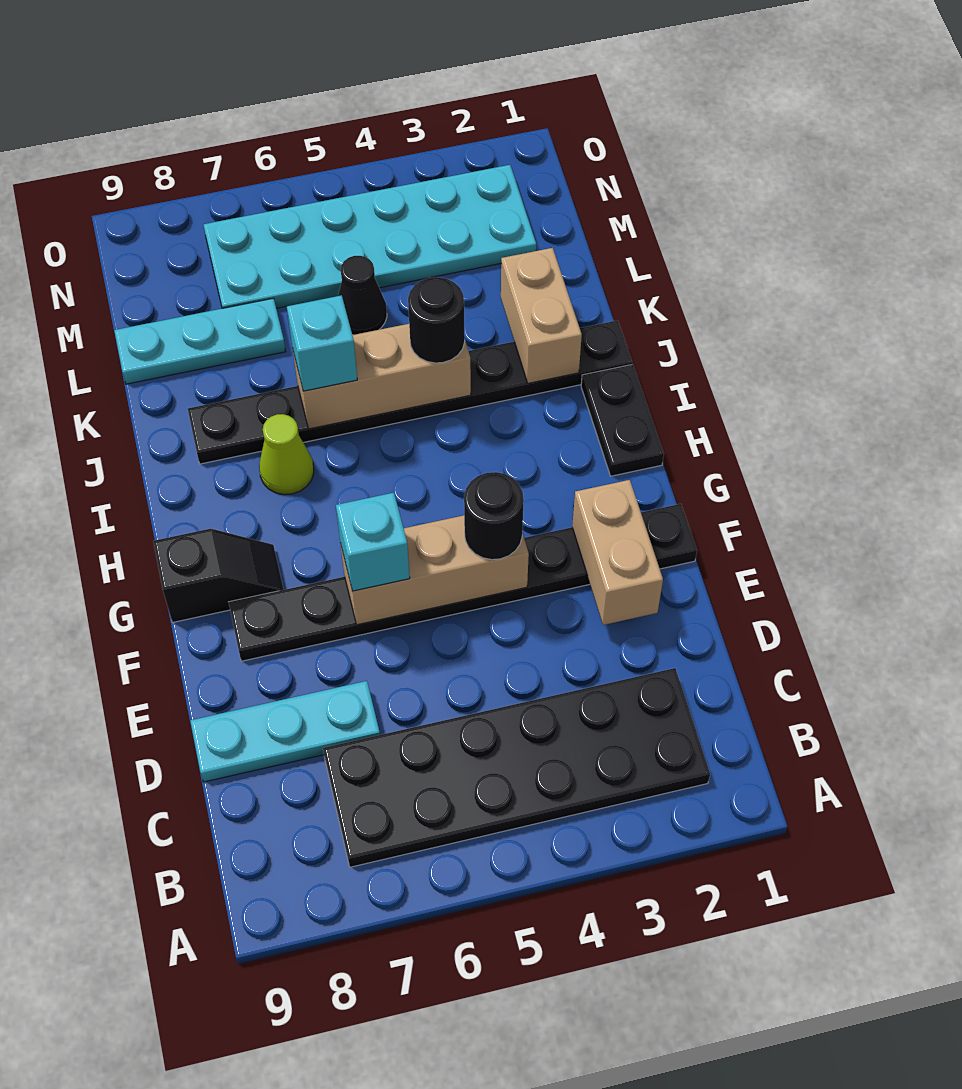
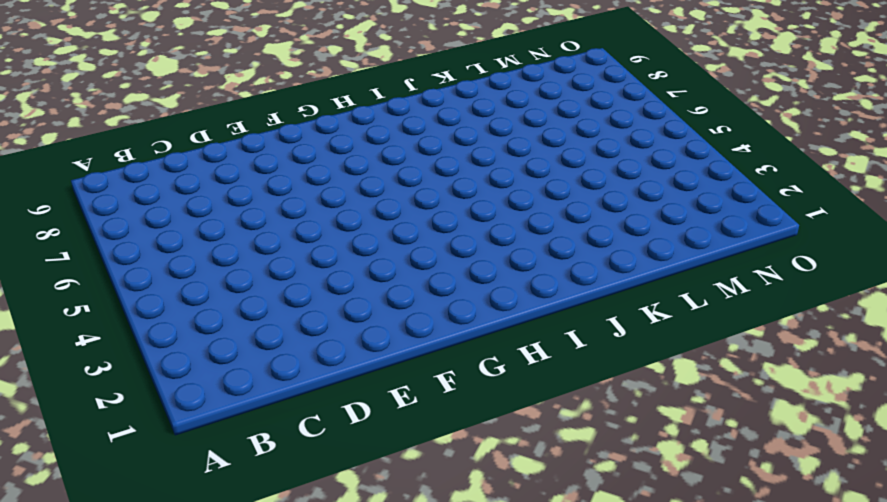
none -> black plate B2:C7 level 1
none -> cyan plate D7:D9 level 1
none -> black plate F1:F8 level 1

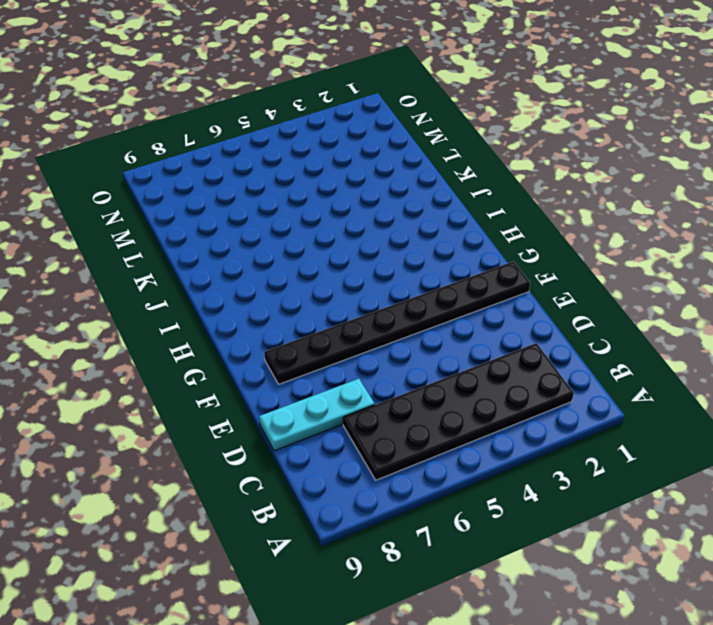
none -> black slope G8:G9 level 1 top 9
none -> black plate H1:I1 level 1
none -> lime cone I7 level 1

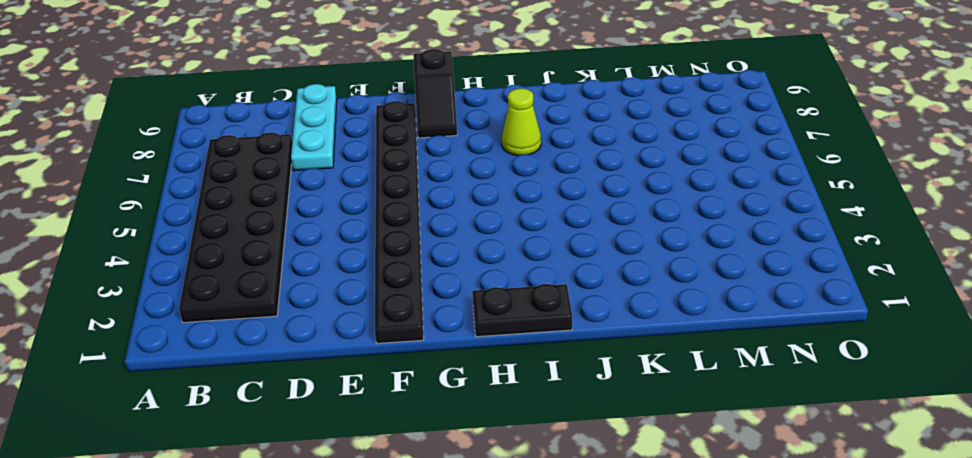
none -> black plate J1:J8 level 1
none -> black cone L5 level 1
none -> cyan plate L7:L9 level 1

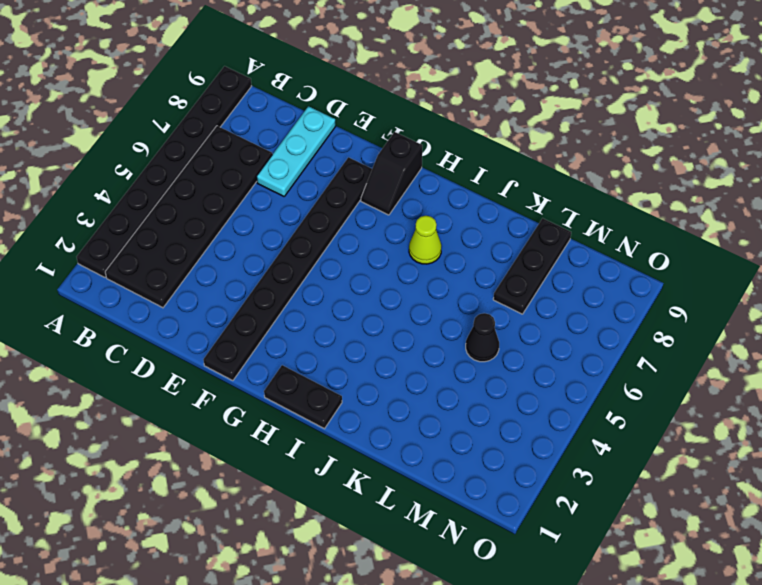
black plate A2:A9 level 1 -> black plate J1:J8 level 1
black plate L7:L9 level 1 -> cyan plate L7:L9 level 1
none -> cyan plate M2:N7 level 1
none -> tan brick E2:F2 level 2
none -> tan brick F4:F6 level 2

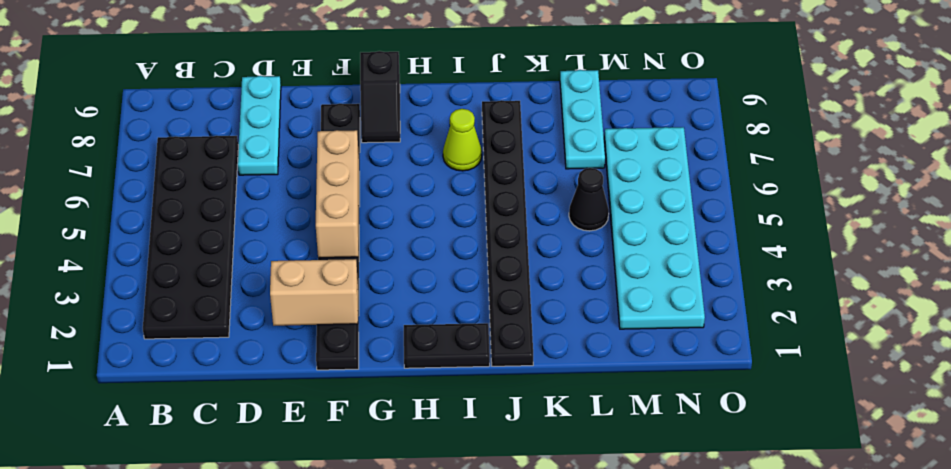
none -> tan brick J2:K2 level 2
none -> tan brick J4:J6 level 2
none -> black round brick F4 level 3

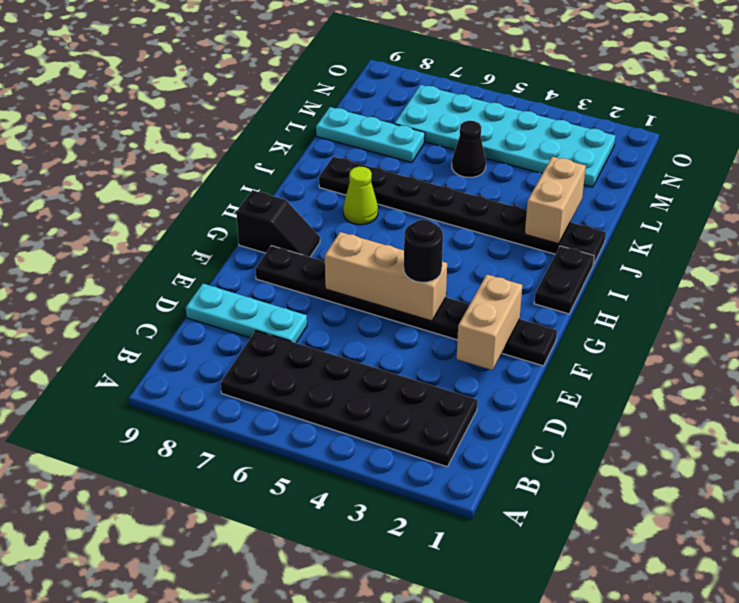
none -> tan brick J4:J6 level 2
none -> cyan brick F6 level 3
none -> black round brick J4 level 3

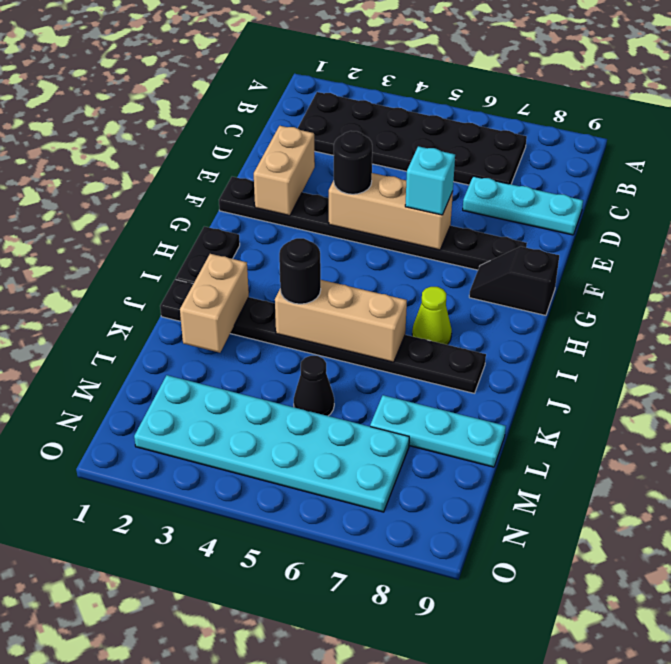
none -> cyan brick J6 level 3

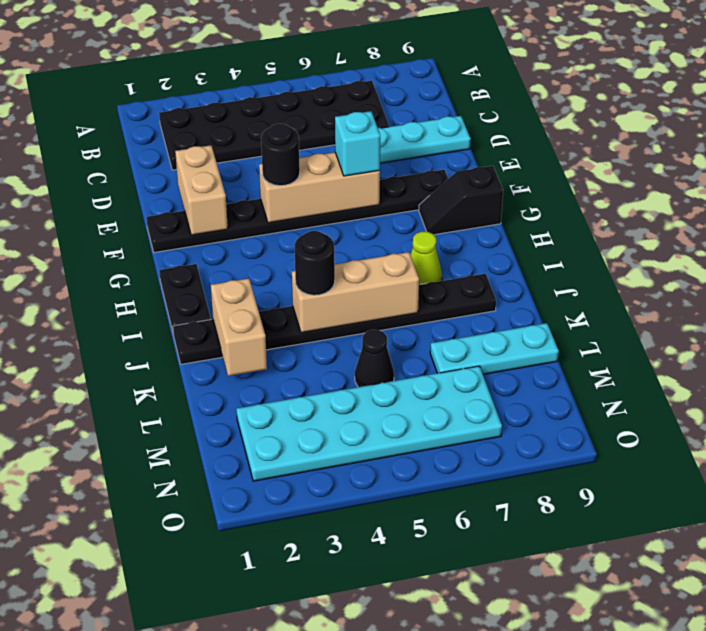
none -> cyan brick J6 level 3

